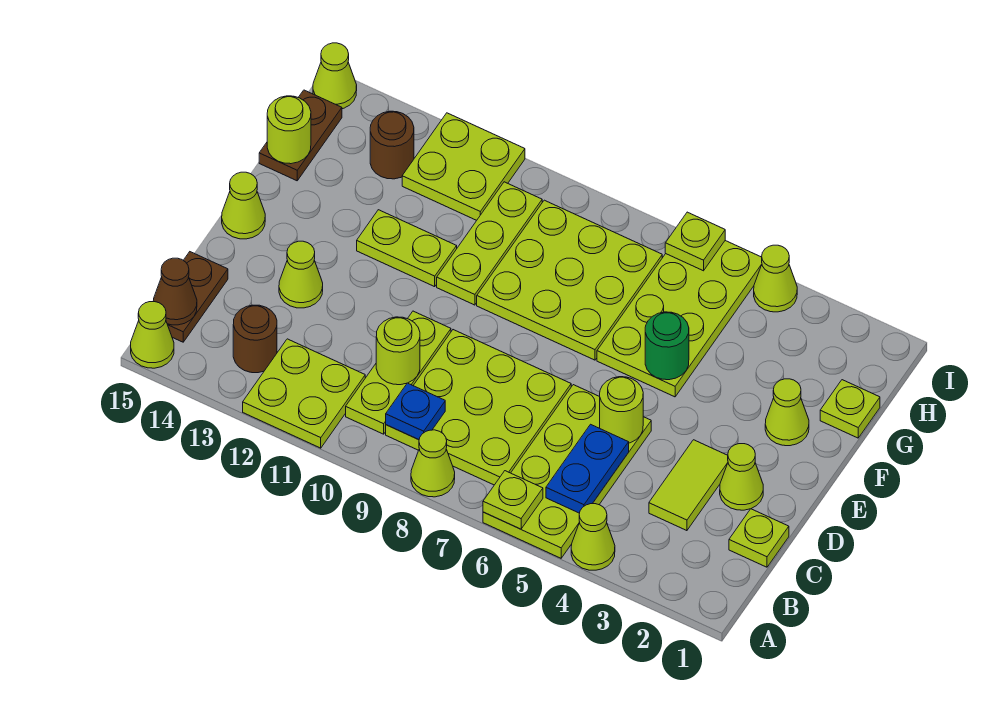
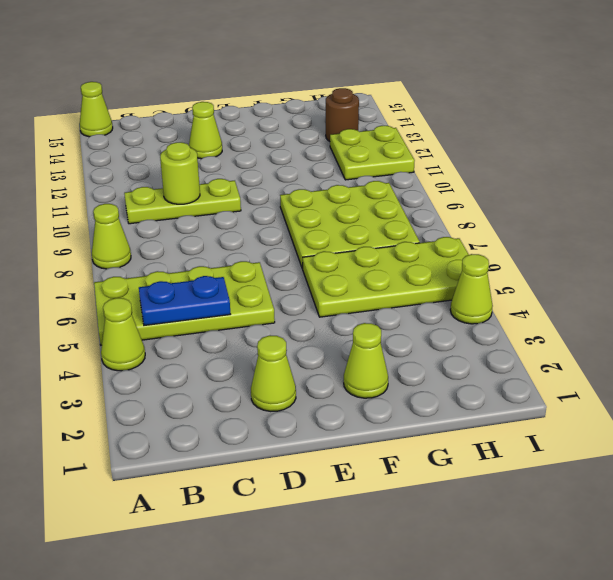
none -> lime plate A11:B12 level 1
none -> lime plate B7:D9 level 1
none -> brown round brick B13 level 1
none -> brown plate B15:C15 level 1

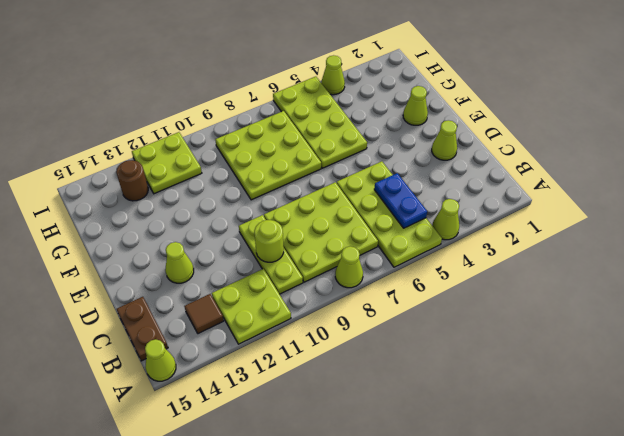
brown tile B13 level 1 -> brown round brick B13 level 1
none -> lime plate C1 level 1
none -> lime tile C3:D3 level 1
none -> lime cone E15 level 1
none -> lime plate F10:H10 level 1

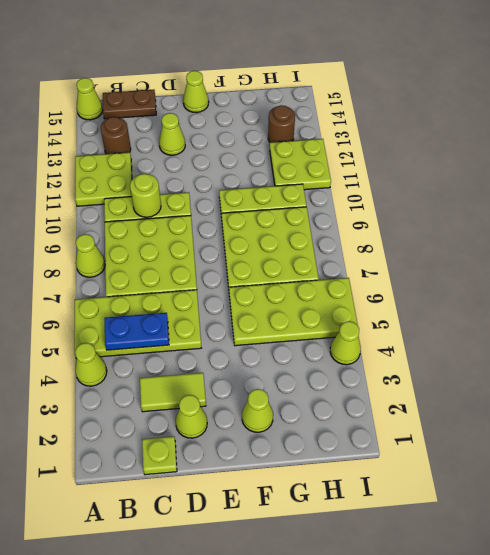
none -> lime plate F11:F12 level 1
none -> lime plate G1 level 1
none -> brown plate G15:H15 level 1
none -> lime cone I15 level 1

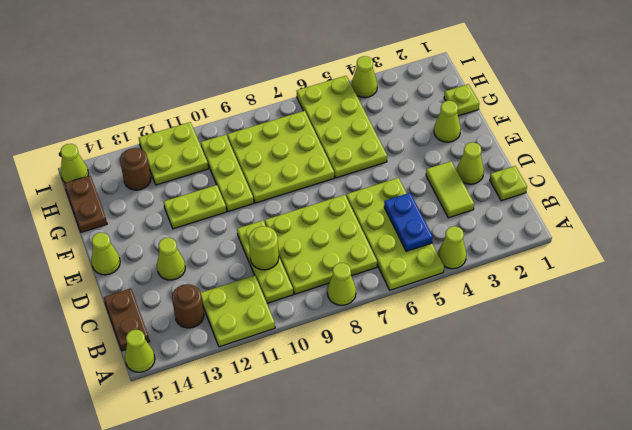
none -> lime plate A6 level 2
none -> blue plate B9 level 2
none -> brown cone B15 level 2
none -> lime round brick D5 level 2

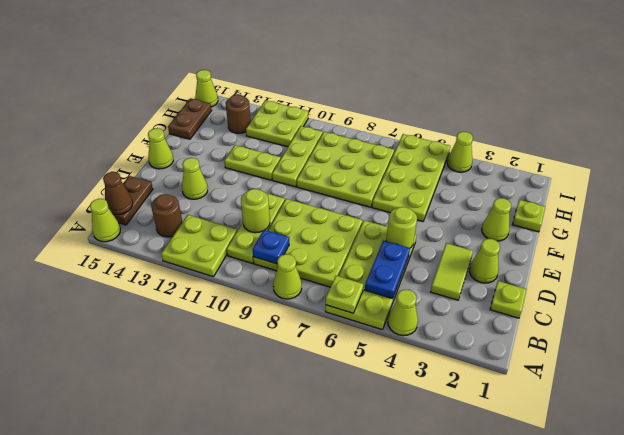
none -> green round brick F5 level 2
none -> lime round brick G15 level 2
none -> lime plate I6 level 2

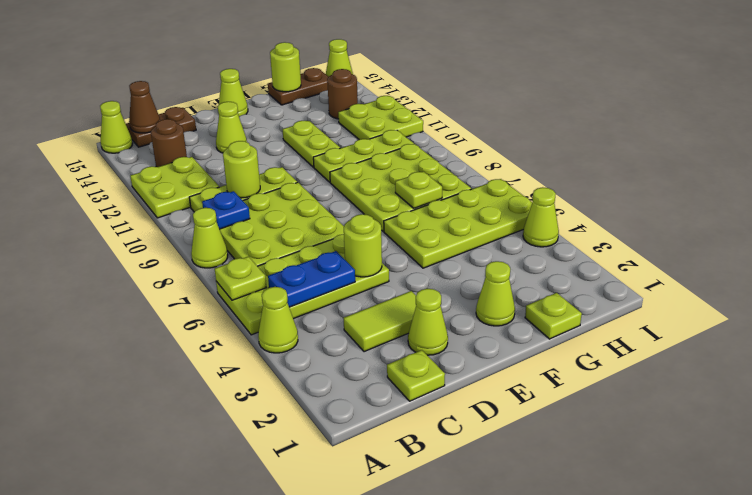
lime plate G7 level 2 -> lime plate I6 level 2
none -> green round brick F5 level 2

